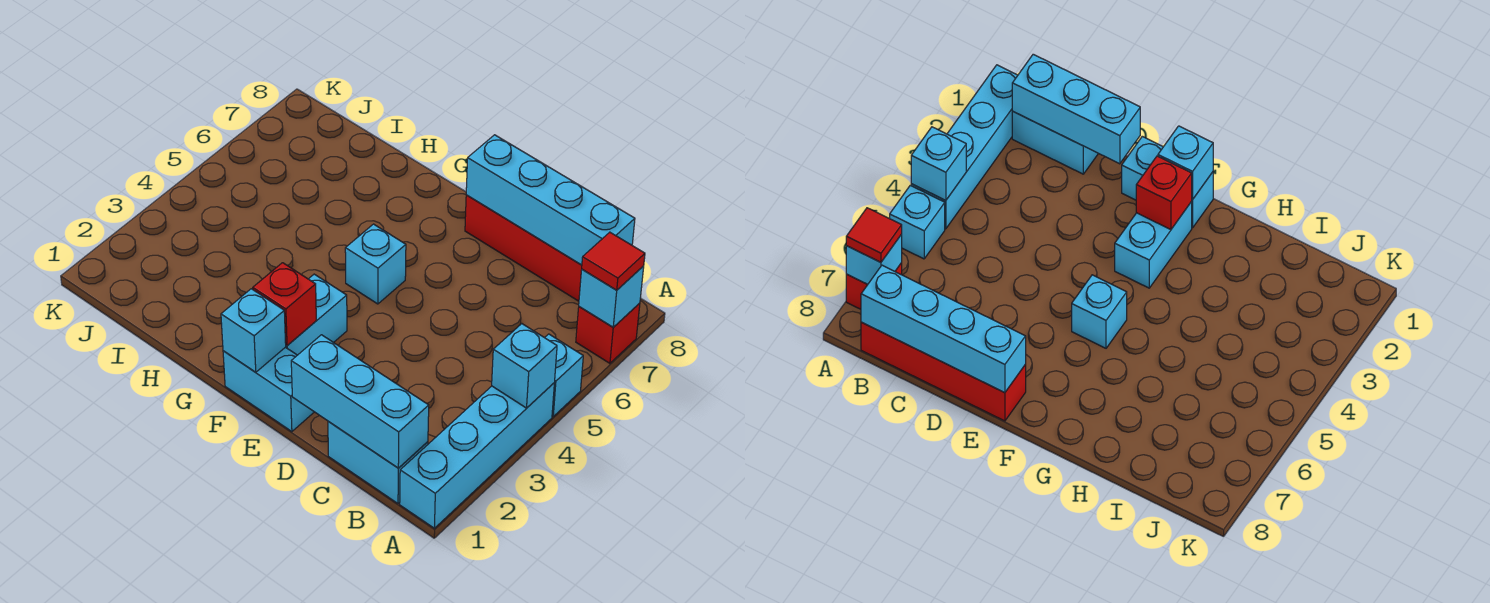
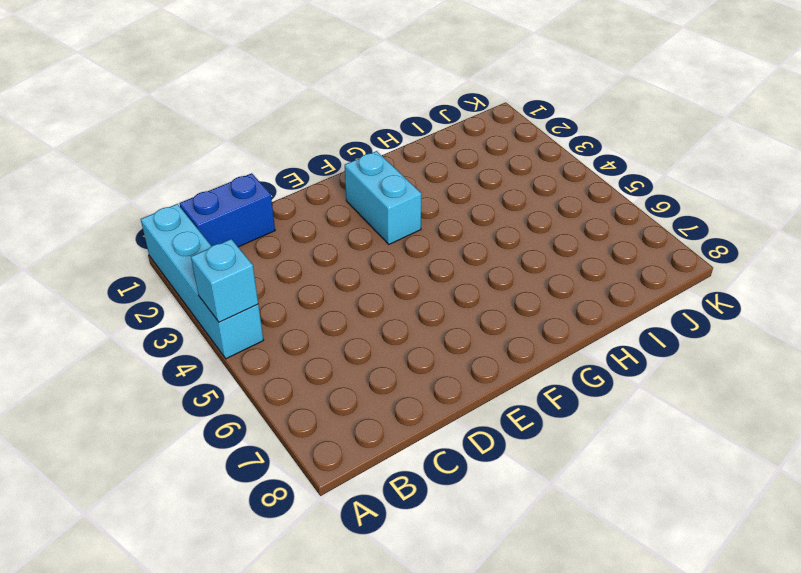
blue brick B1:C1 level 1 -> cyan brick B1:C1 level 1
none -> cyan brick A5 level 1
none -> red brick A7 level 1
none -> red brick B8:E8 level 1

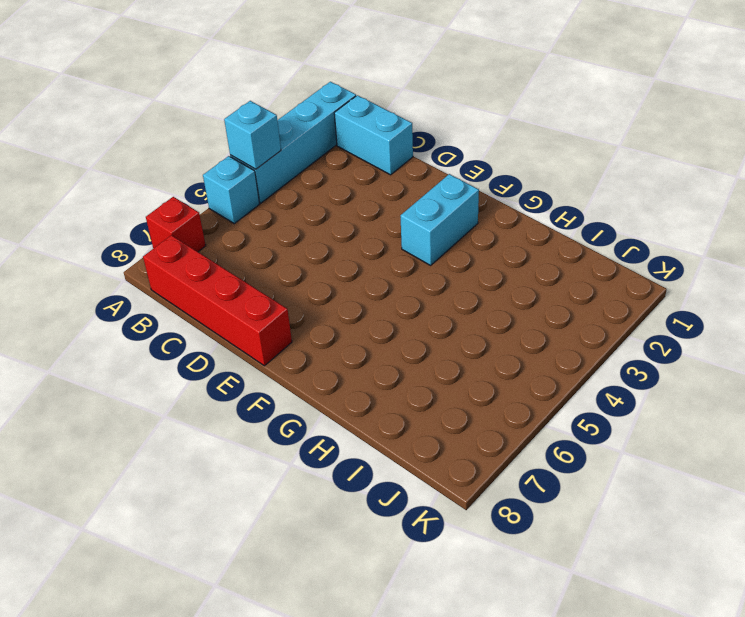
none -> cyan brick E1:F1 level 1
none -> cyan brick F5 level 1
none -> cyan brick A7 level 2

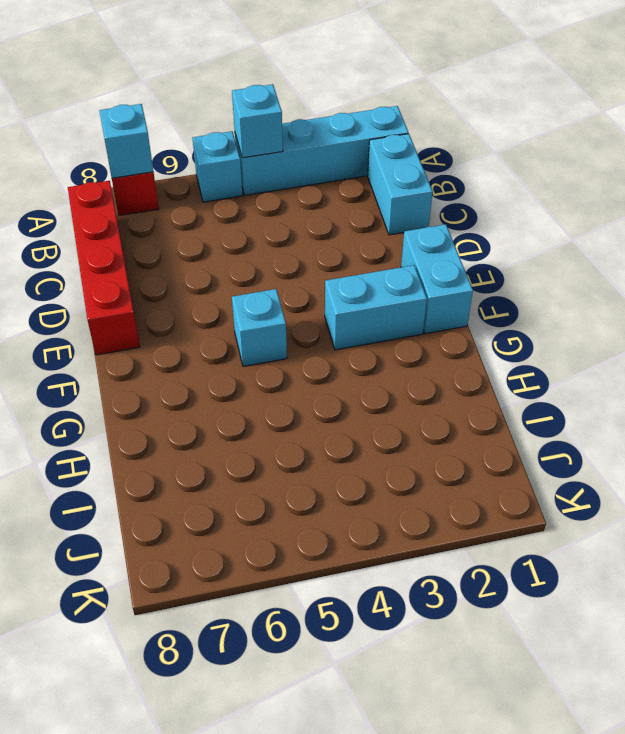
none -> cyan brick B1:D1 level 2
none -> cyan brick B8:E8 level 2
none -> cyan brick F1 level 2

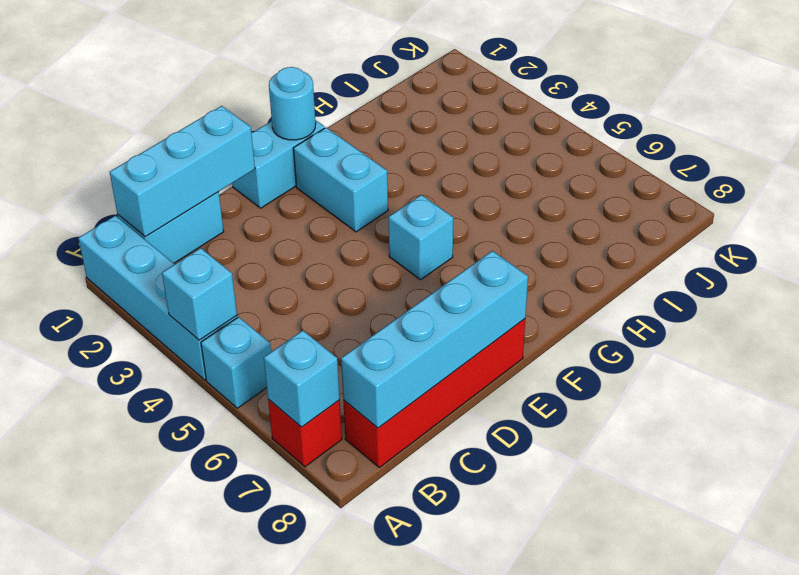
cyan round brick F1 level 2 -> cyan brick F1 level 2
none -> red brick F2 level 2
none -> red tile A7 level 3

